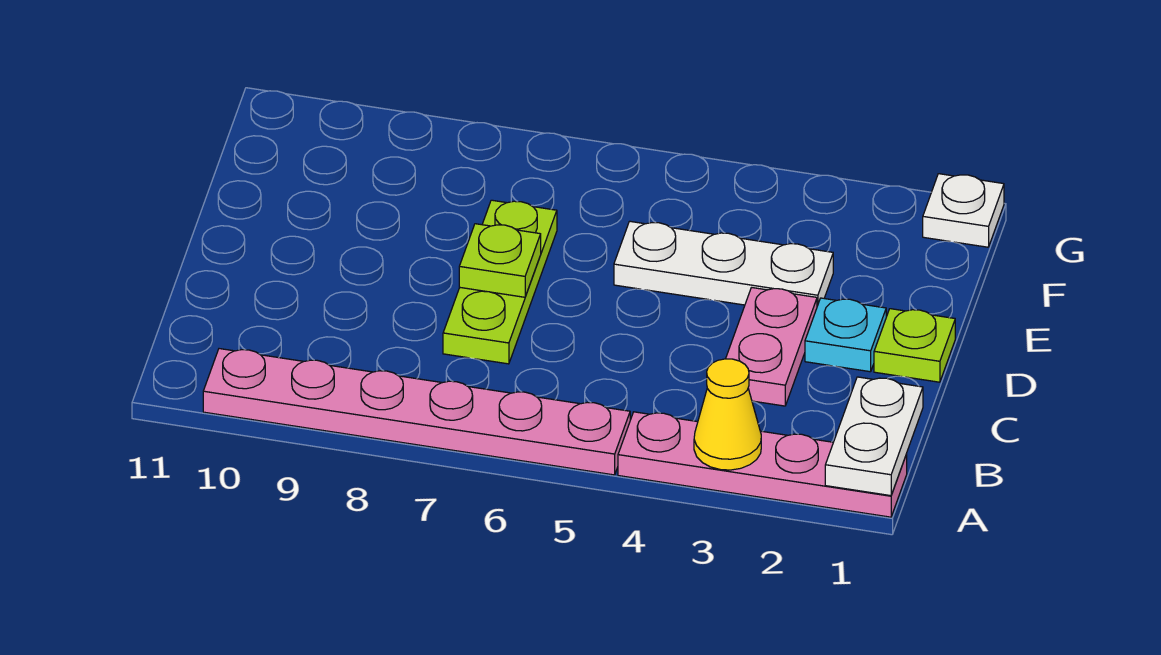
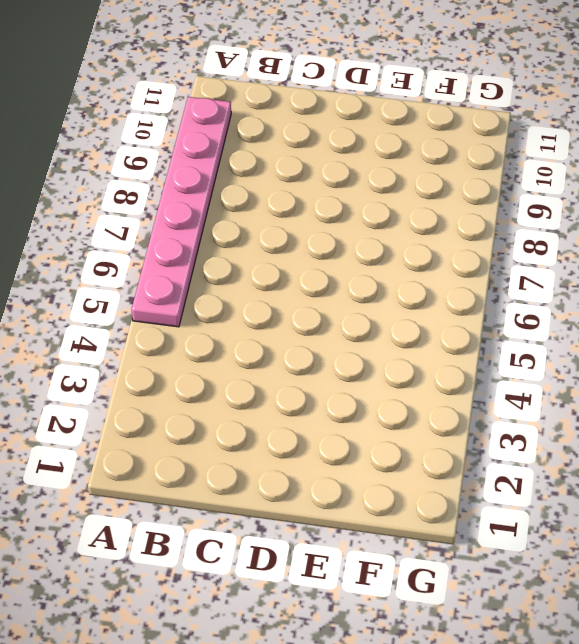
none -> pink plate A1:A4 level 1
none -> pink plate C3:D3 level 1

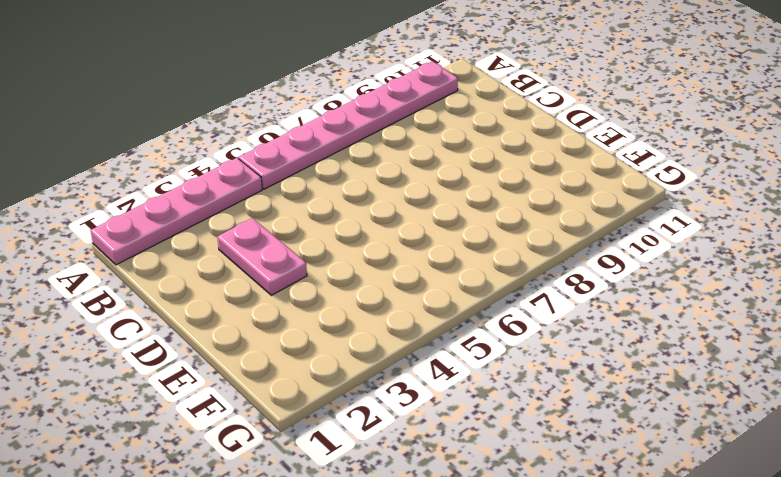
none -> lime plate C7:E7 level 1
none -> lime plate D1 level 1

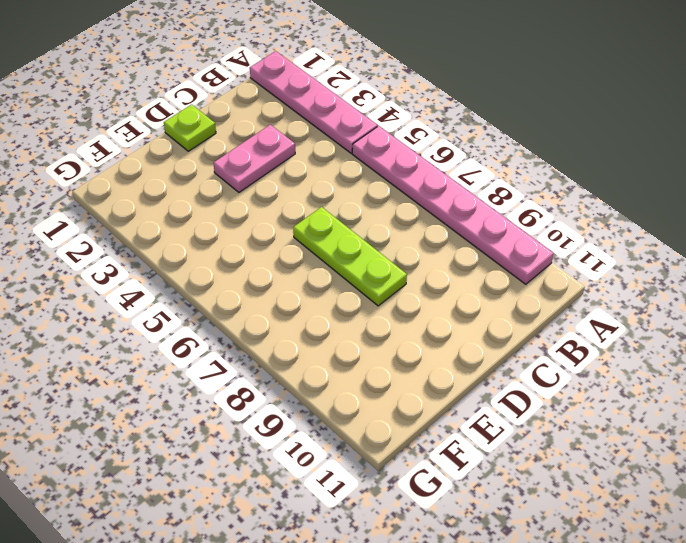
lime plate D6:D8 level 1 -> lime plate C7:E7 level 1
none -> cyan plate D2 level 1
none -> white plate E3:E5 level 1

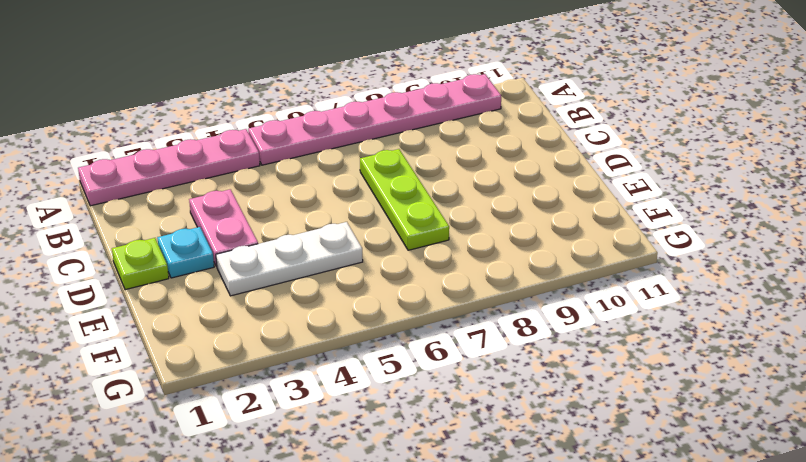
none -> white plate G1 level 1
none -> white plate A1:B1 level 2

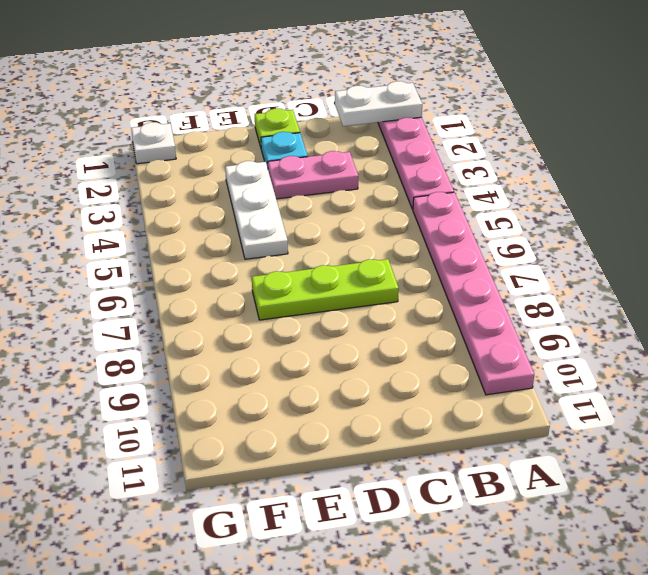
none -> yellow cone A3 level 2
none -> lime plate D7 level 2

